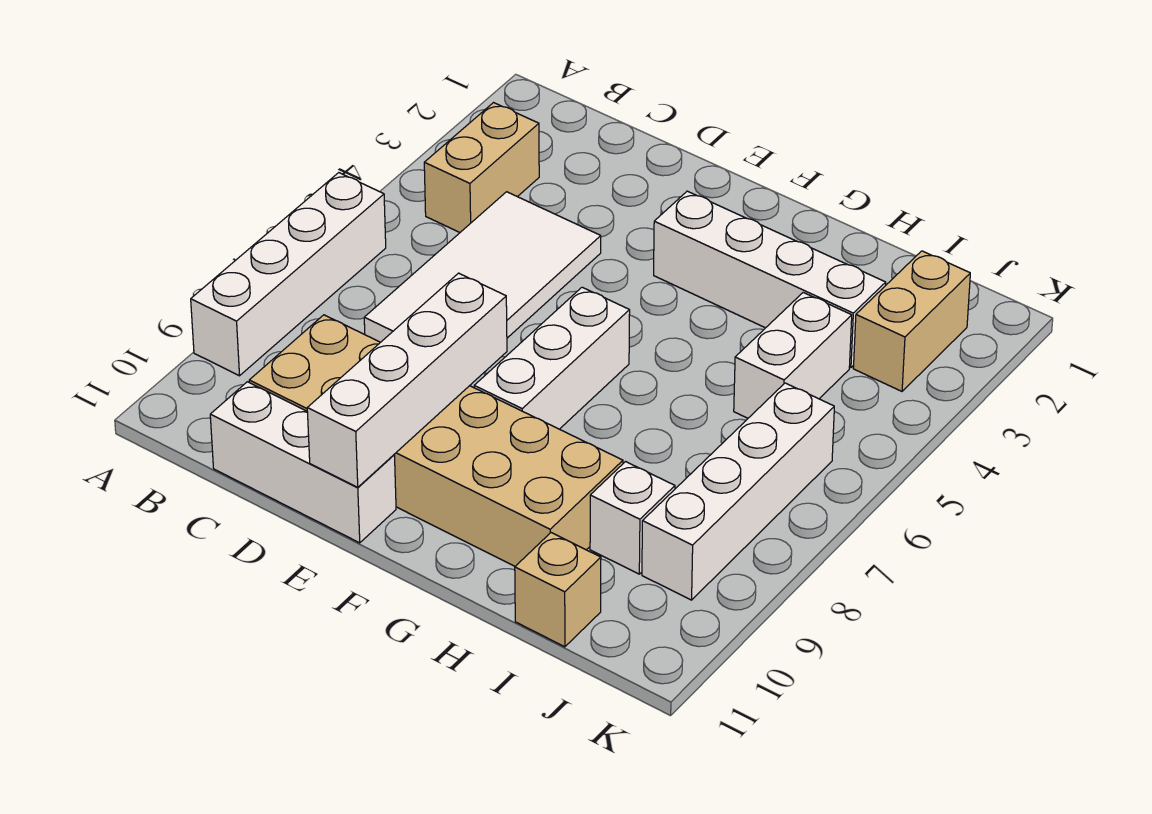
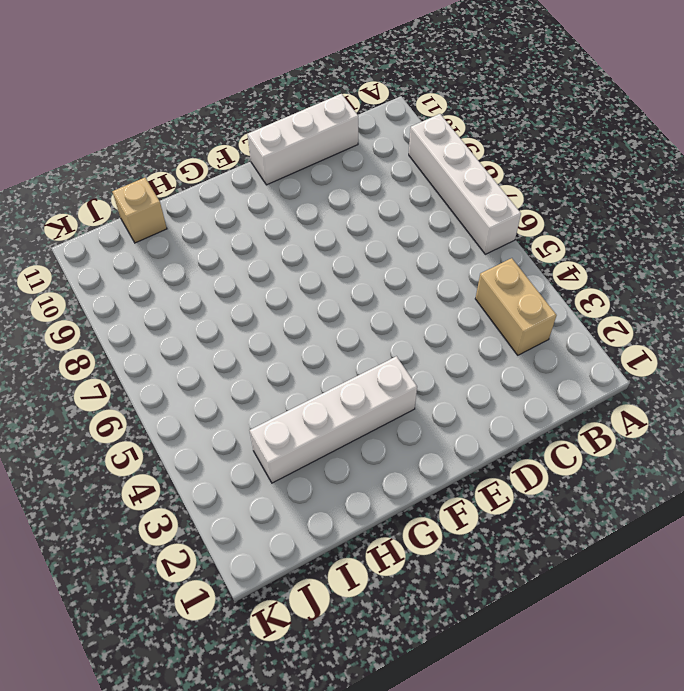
none -> white tile C4:D7 level 1
none -> tan brick C9:H10 level 1
none -> white brick F6:F8 level 1

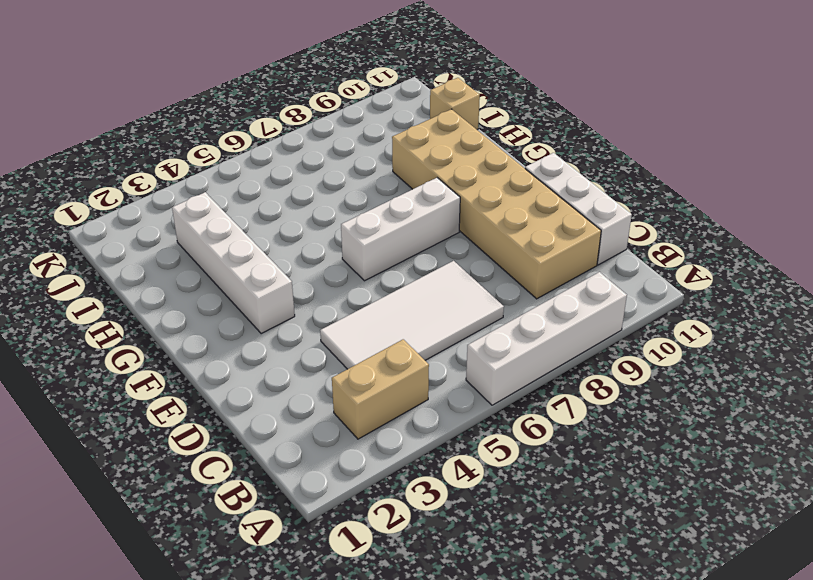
none -> white brick I4:I5 level 1
none -> white brick I9 level 1
none -> tan brick J2:J3 level 1

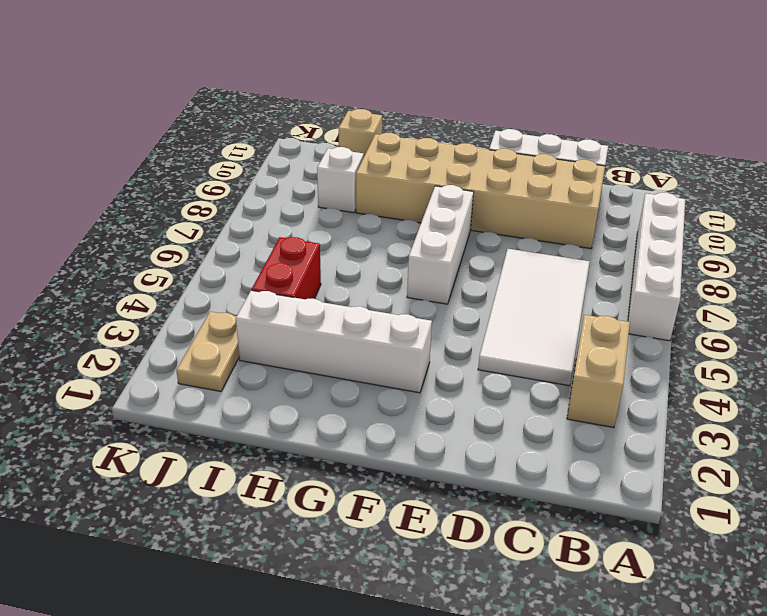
red brick I4:I5 level 1 -> white brick I4:I5 level 1
tan plate J2:J3 level 1 -> tan brick J2:J3 level 1
none -> white brick J6:J9 level 1
none -> white brick E8:E11 level 2

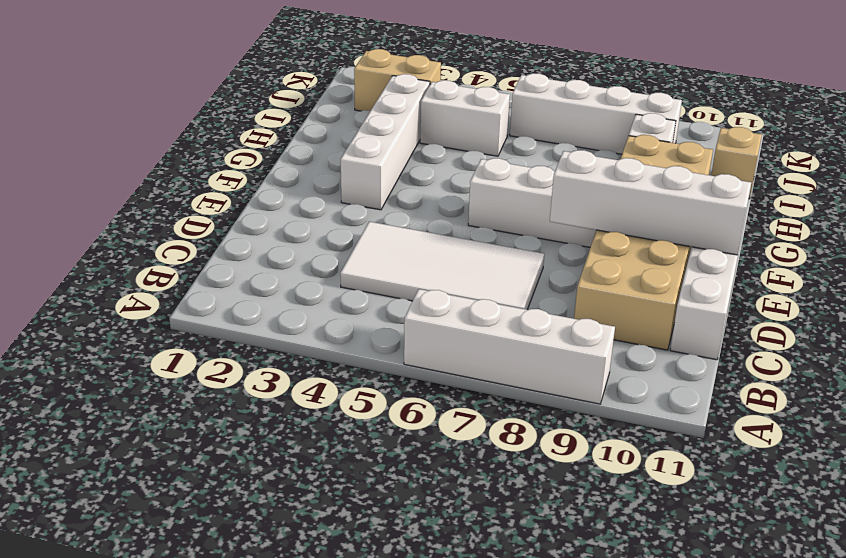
none -> tan brick B3:B4 level 1

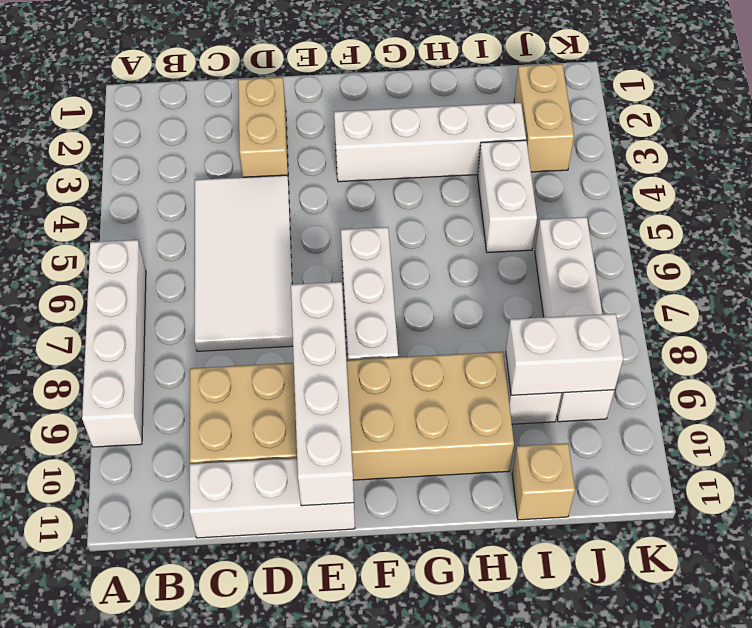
tan brick D2:D3 level 1 -> tan brick B3:B4 level 1
white brick I9:J9 level 2 -> none

